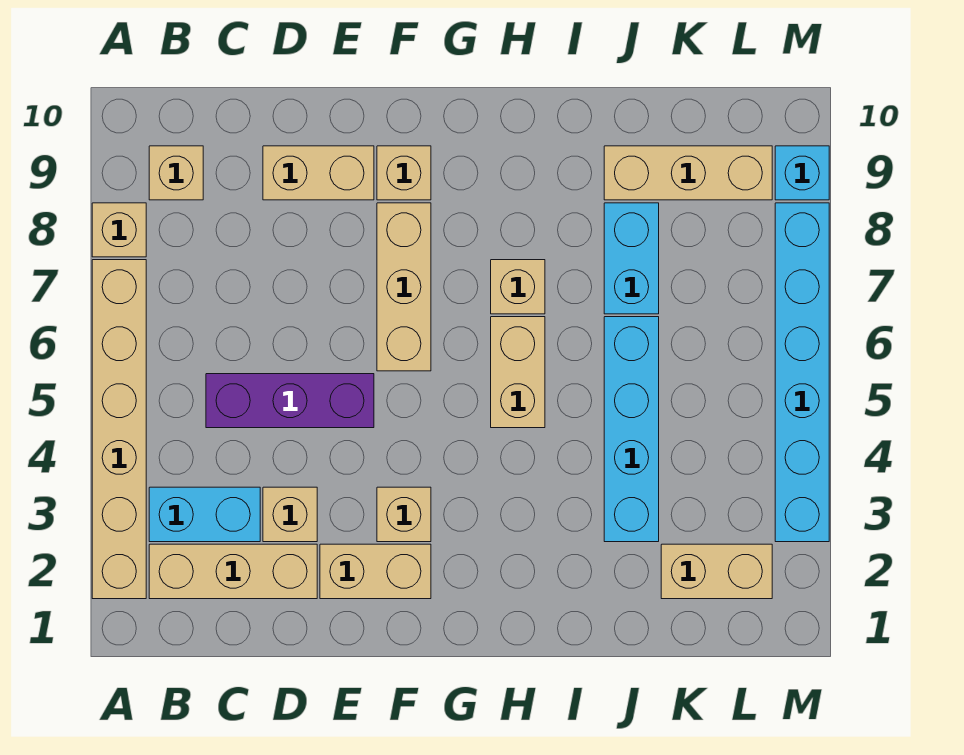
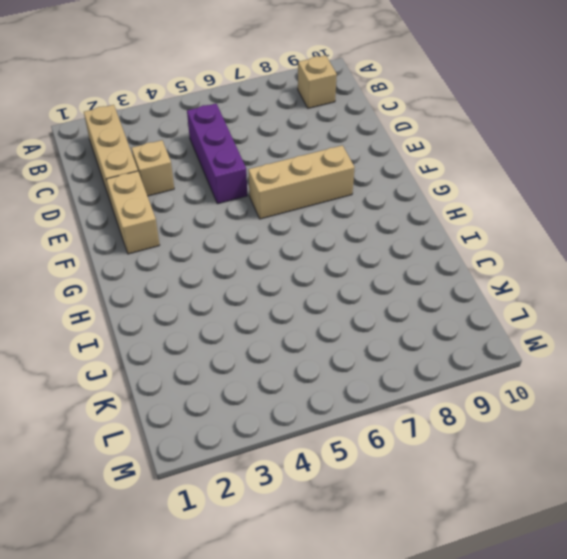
none -> tan brick A2:A7 level 1
none -> tan brick A8 level 1
none -> cyan brick B3:C3 level 1

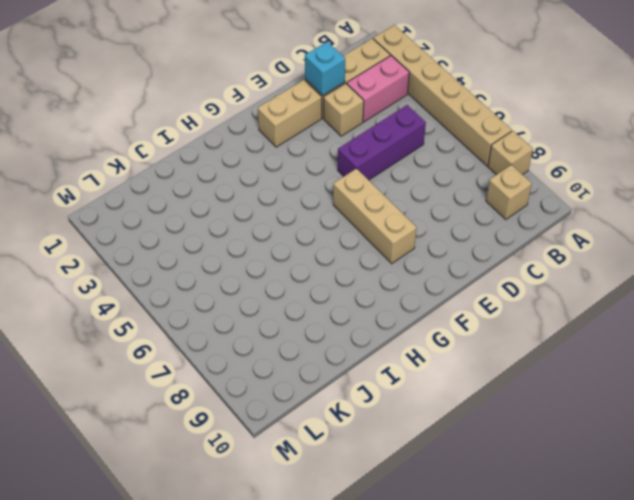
pink brick B3:C3 level 1 -> cyan brick B3:C3 level 1
cyan brick D2 level 2 -> cyan brick M9 level 1
none -> tan brick D9:E9 level 1
none -> tan brick F3 level 1
none -> tan brick F9 level 1

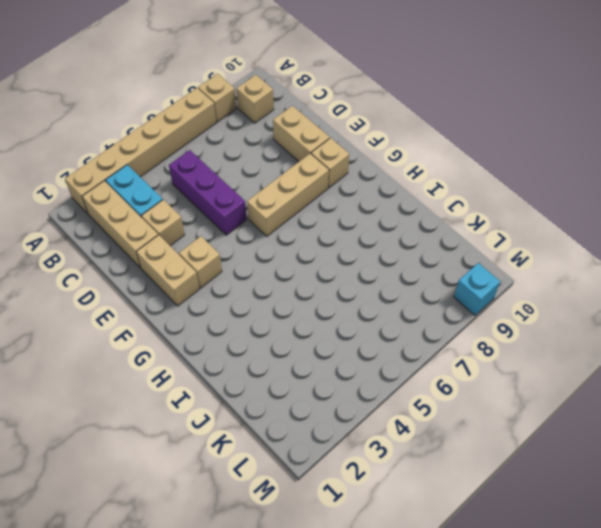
none -> tan brick H5:H6 level 1
none -> tan brick H7 level 1
none -> cyan brick J3:J6 level 1

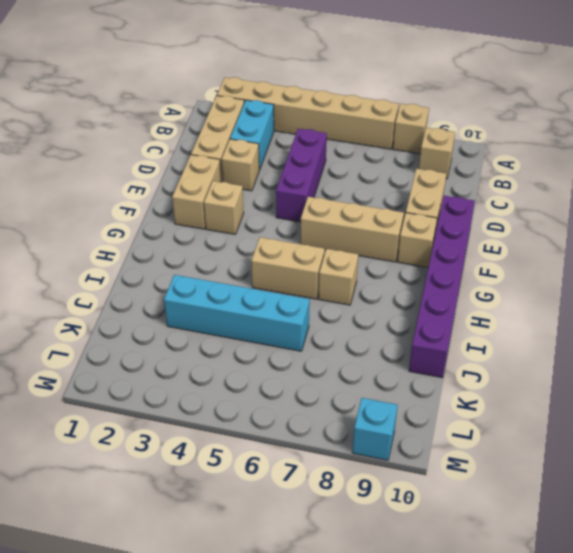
purple brick E10:J10 level 1 -> none
none -> cyan brick J7:J8 level 1
none -> tan brick J9:L9 level 1
none -> tan brick K2:L2 level 1

